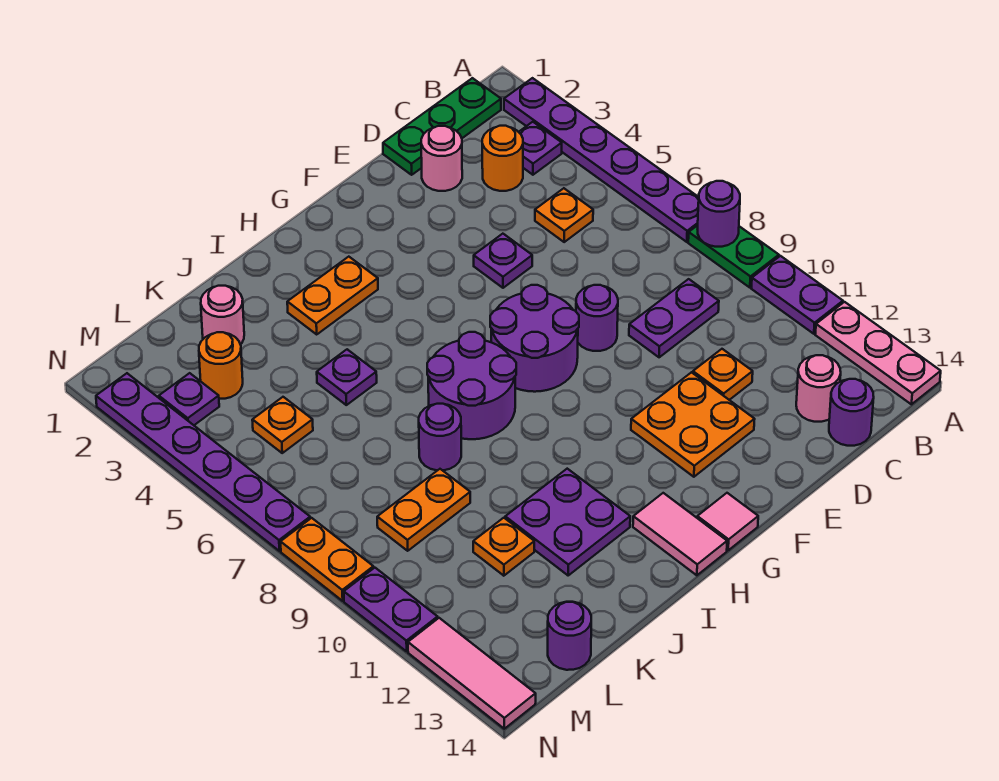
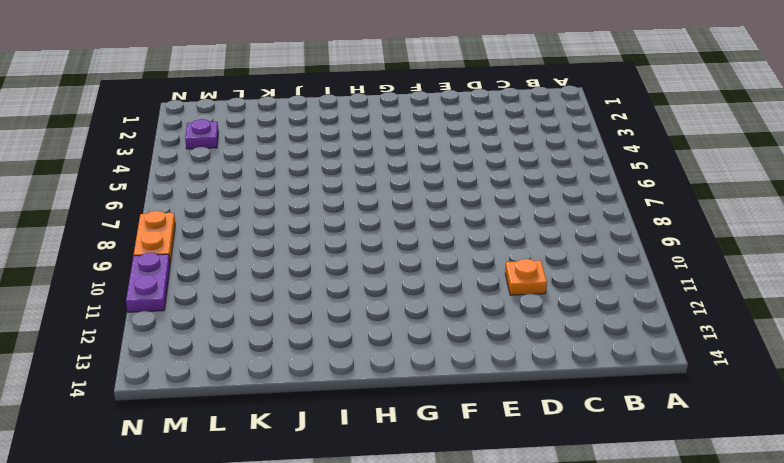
none -> purple plate A2:A7 level 1
none -> green plate A8:A9 level 1
none -> purple plate A10:A11 level 1
none -> pink plate A12:A14 level 1

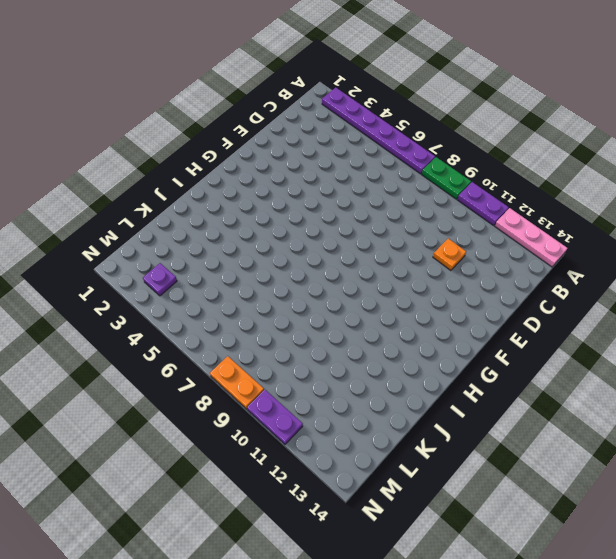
none -> green plate B1:D1 level 1
none -> purple plate B3 level 1
none -> orange round brick C3 level 1
none -> orange plate C5 level 1

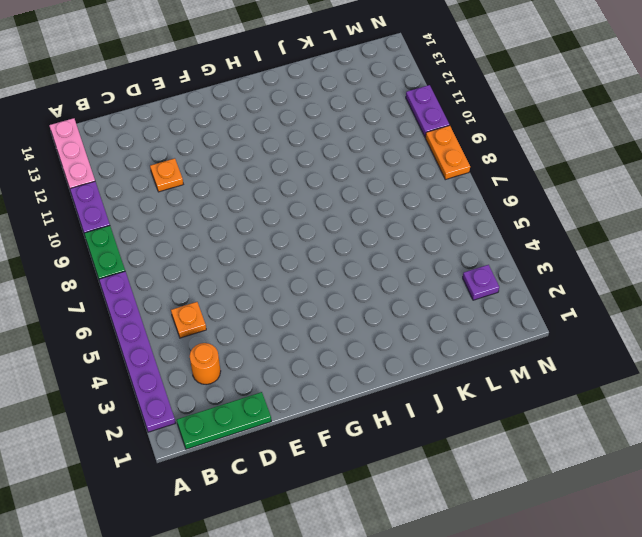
none -> purple plate B3 level 1
none -> purple plate C9:D9 level 1
none -> pink round brick C13 level 1
none -> purple round brick C14 level 1

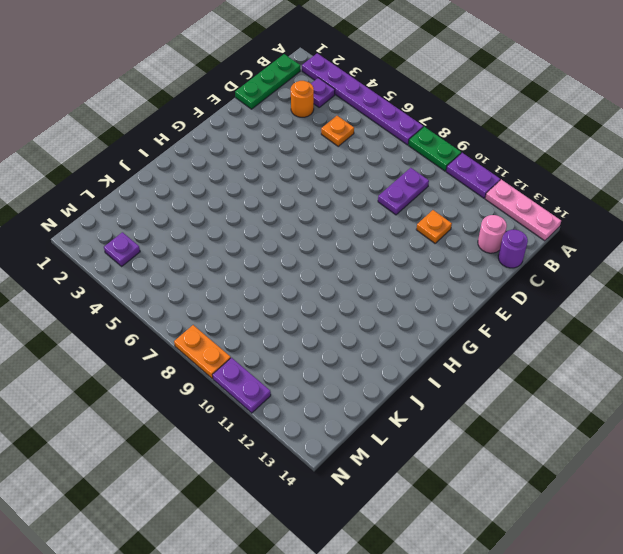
none -> pink round brick D2 level 1
none -> purple plate E5 level 1
none -> purple round brick E8 level 1
none -> orange plate E11:F12 level 1

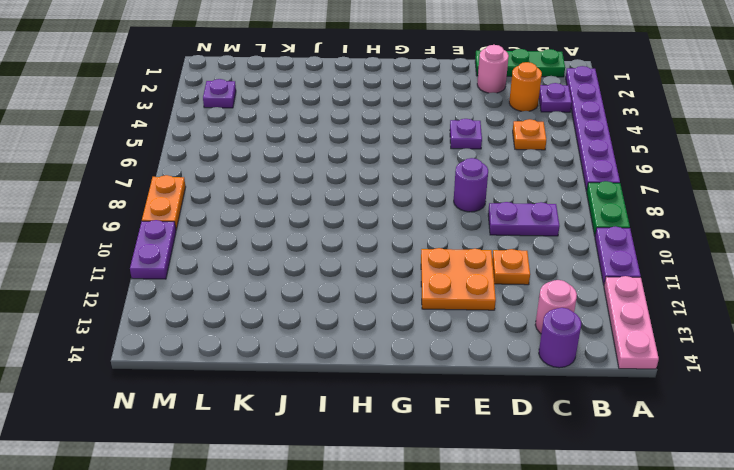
none -> purple round brick F7:G8 level 1
none -> pink tile G14 level 1
none -> orange plate H3:I3 level 1
none -> purple round brick H7:I8 level 1

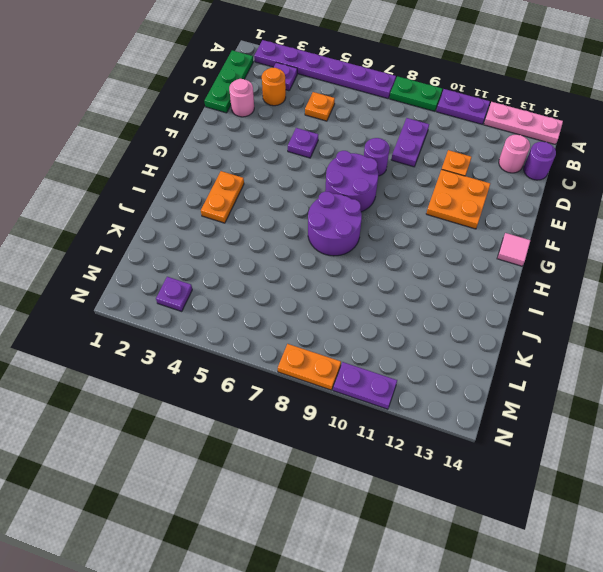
none -> pink tile H13:H14 level 1
none -> purple plate I11:J12 level 1
none -> purple plate J5 level 1
none -> purple round brick J8 level 1

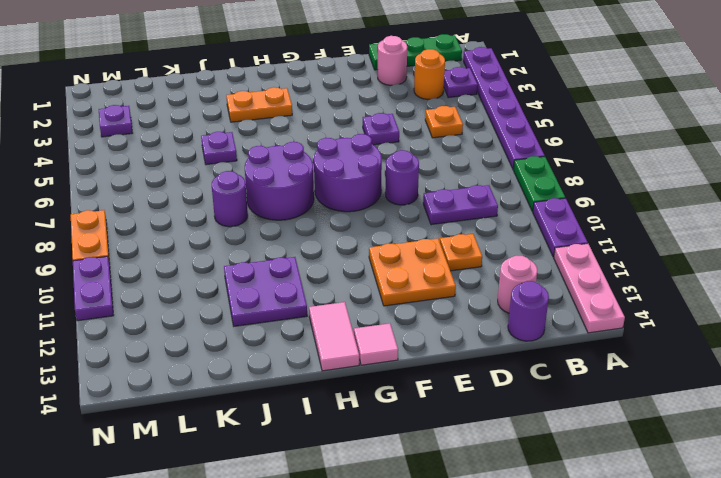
none -> pink round brick K2 level 1
none -> orange plate K9:L9 level 1
none -> orange plate K11 level 1
none -> orange round brick L3 level 1

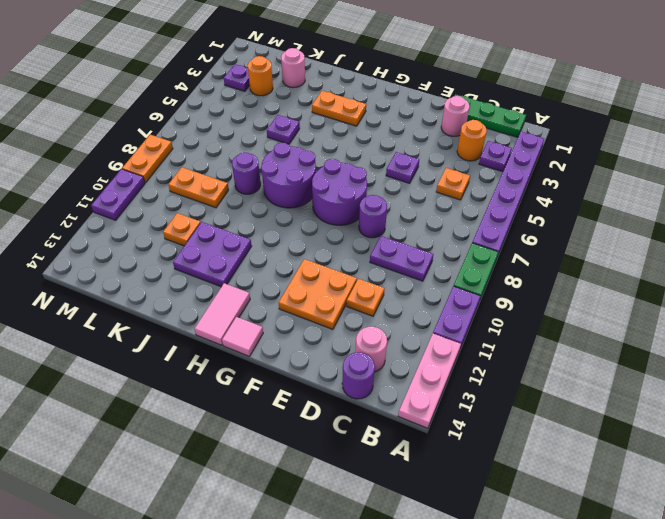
none -> orange plate L5 level 1
none -> purple round brick L14 level 1
none -> purple plate N2:N7 level 1
none -> pink tile N12:N14 level 1

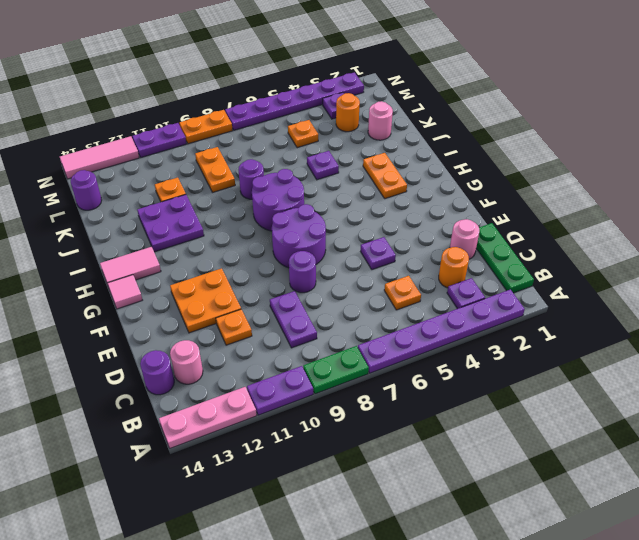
none -> purple round brick A8 level 2

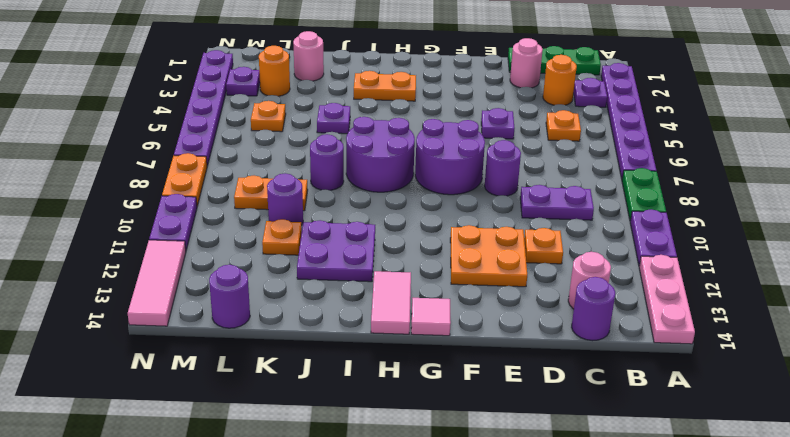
purple round brick K10 level 1 -> purple round brick A8 level 2

